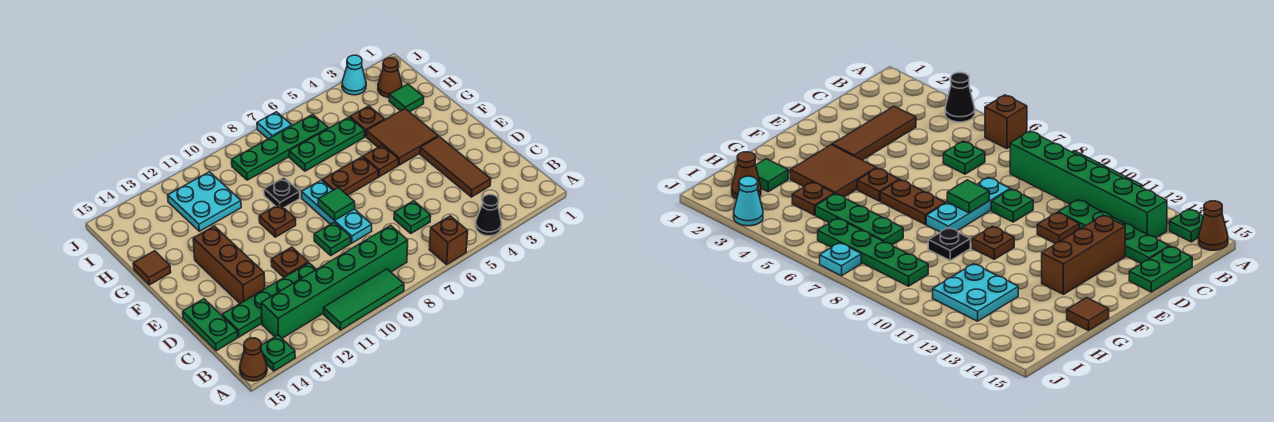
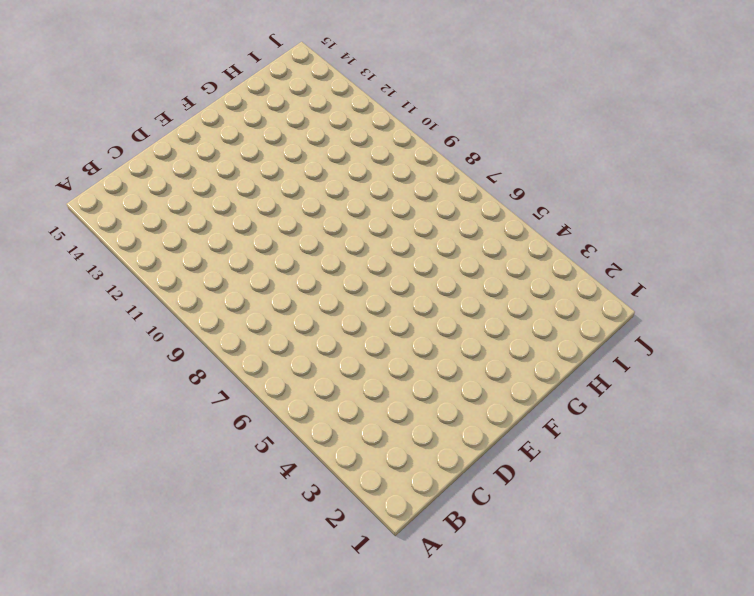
none -> black cone A4 level 1
none -> brown brick A6 level 1
none -> green tile A9:A11 level 1

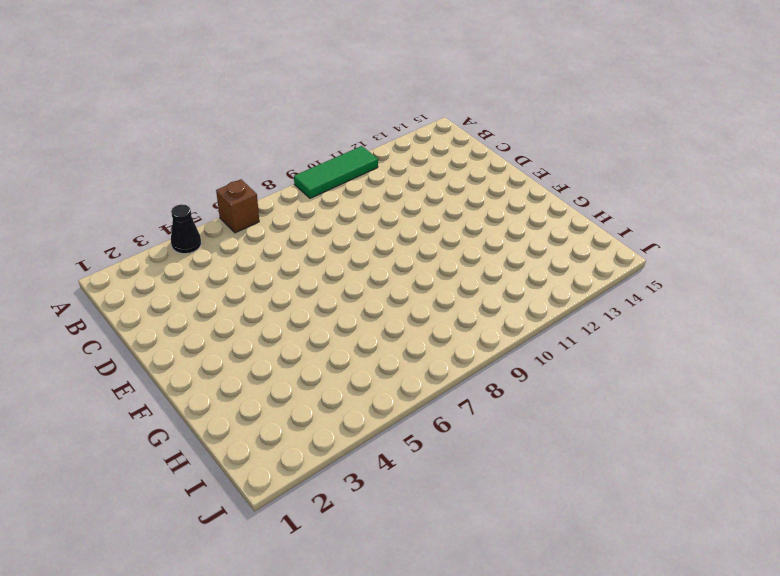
none -> green plate A14 level 1
none -> brown cone A15 level 1
none -> green brick B8:B13 level 1

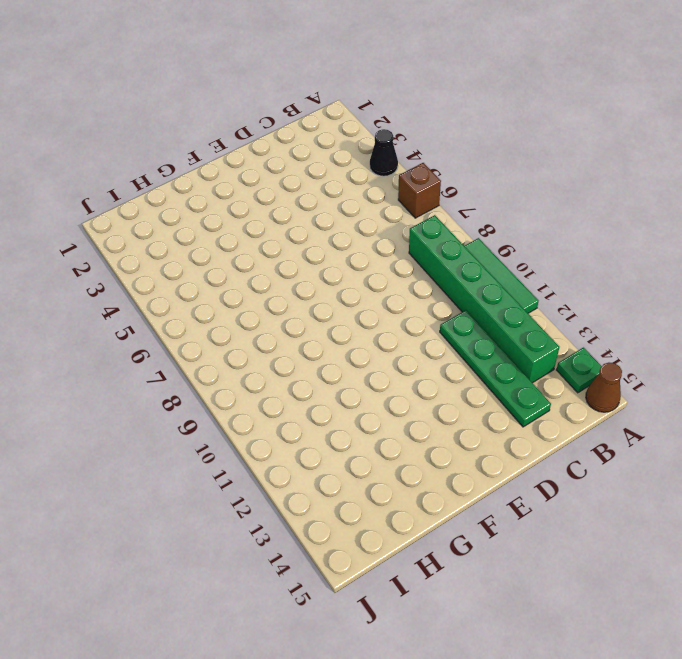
none -> brown tile C3:E3 level 1
none -> green plate C6 level 1
none -> green plate C15:D15 level 1

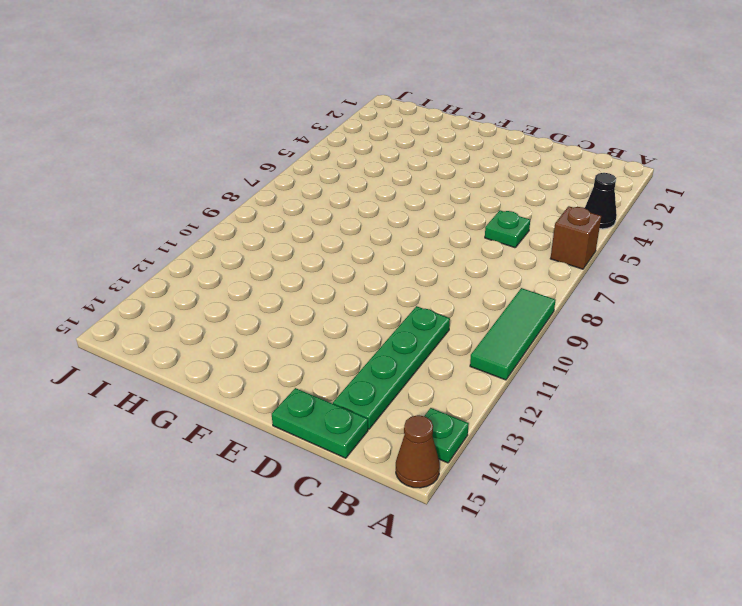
none -> green brick B8:B13 level 1
none -> brown tile C3:E3 level 1
none -> cyan plate D8:F8 level 1

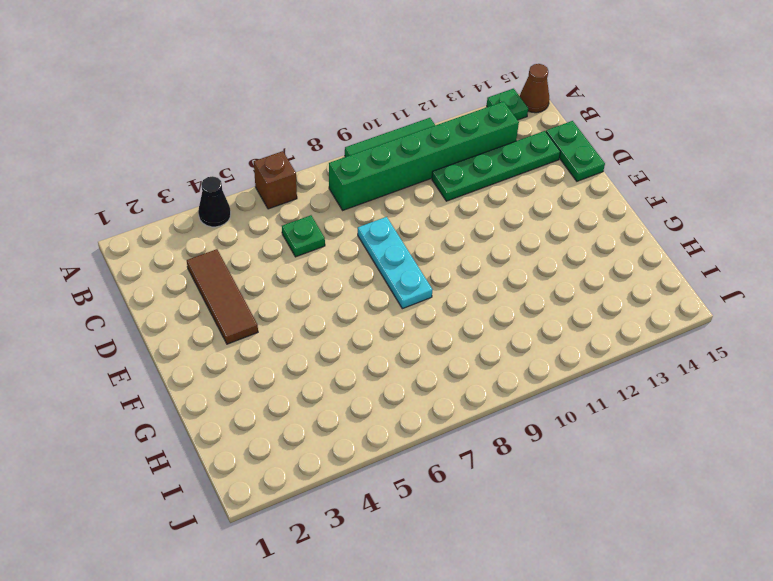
none -> green plate D9 level 1
none -> brown plate D11 level 1
none -> brown brick D13:F13 level 1

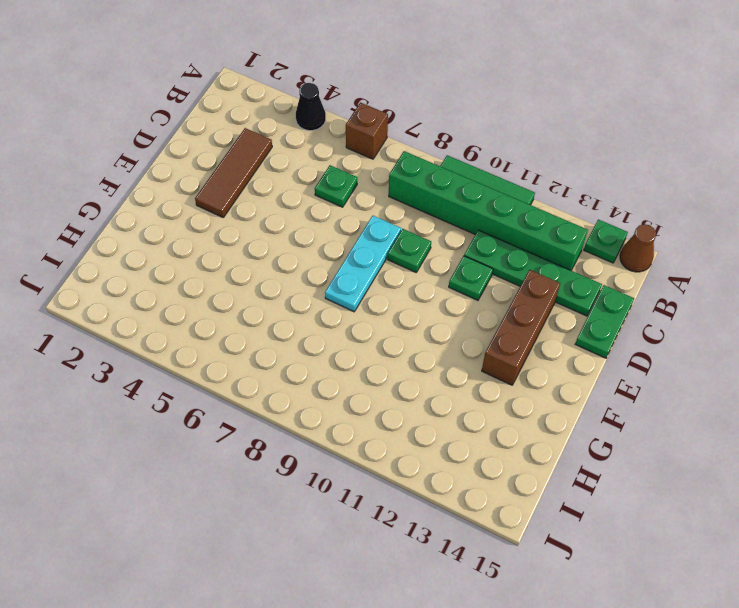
green plate D11 level 1 -> brown plate D11 level 1
none -> brown tile F3:G4 level 1
none -> brown plate F5 level 1
none -> brown plate F6:F7 level 1

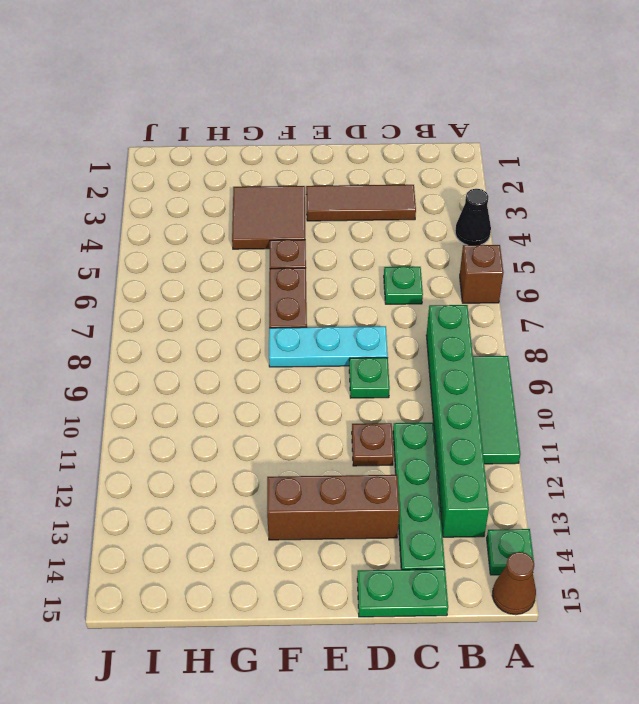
none -> brown plate F10 level 1
none -> black plate G9 level 1
none -> brown tile G15 level 1

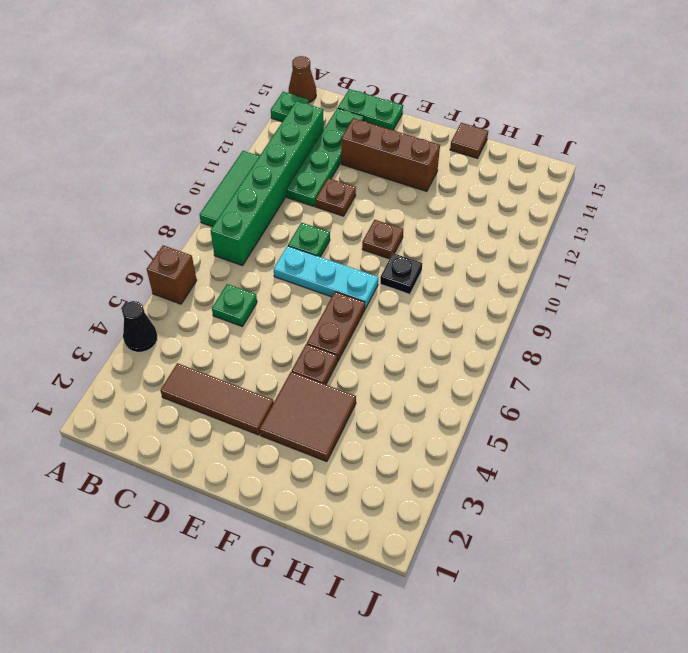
none -> green tile H2 level 1
none -> brown plate H4 level 1
none -> green plate H5:H7 level 1

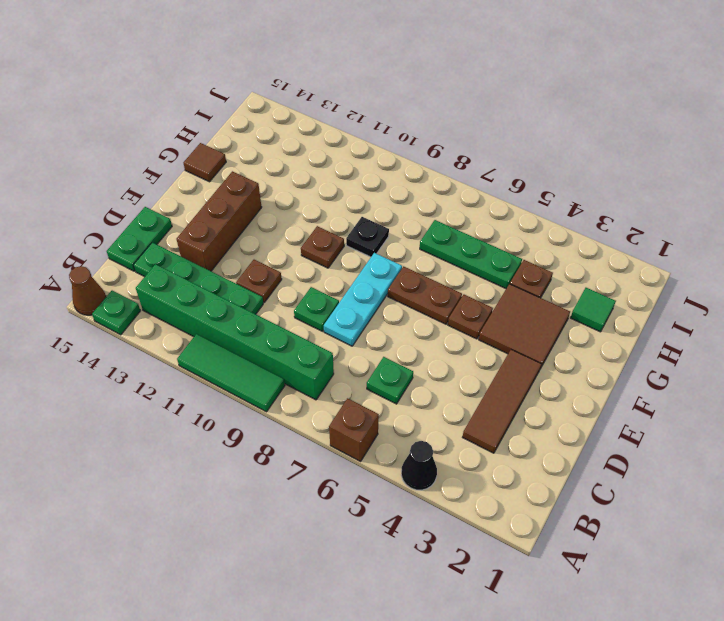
none -> cyan plate H11:I12 level 1
none -> brown cone I2 level 1
none -> green plate I6:I9 level 1

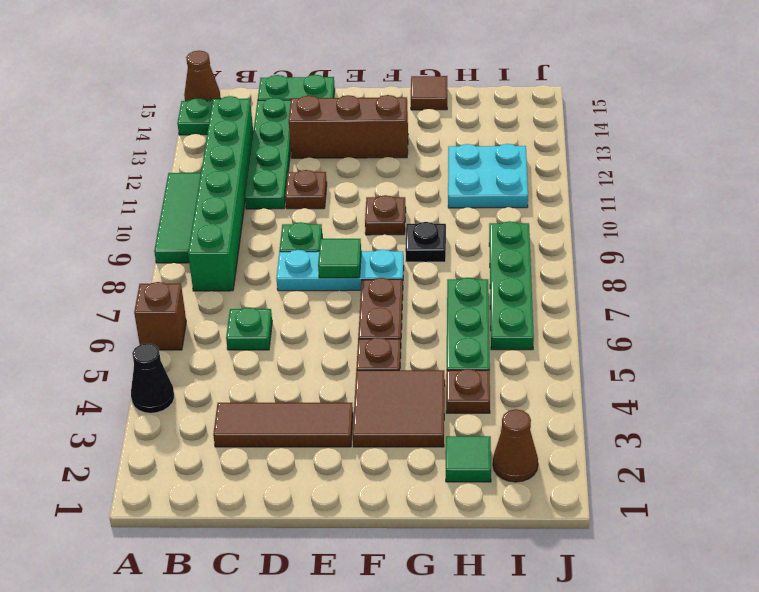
none -> cyan cone J3 level 1
none -> cyan plate J7 level 1

